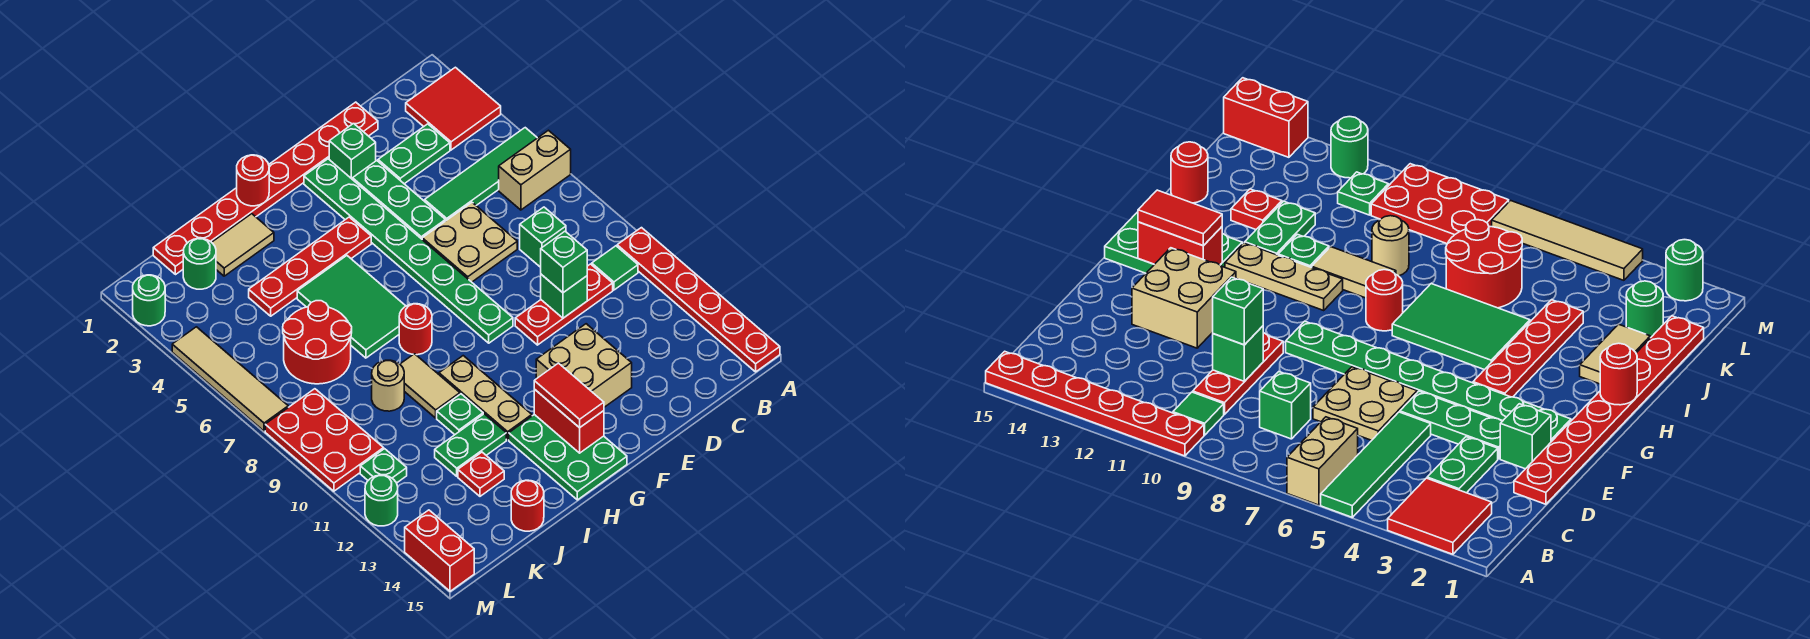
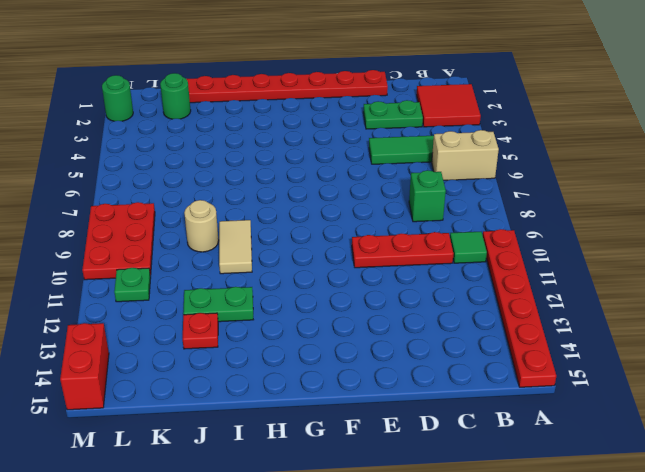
none -> tan plate D6:E7 level 1
none -> green brick E2 level 1
none -> green plate E3:E5 level 1
none -> tan brick E12:F13 level 1

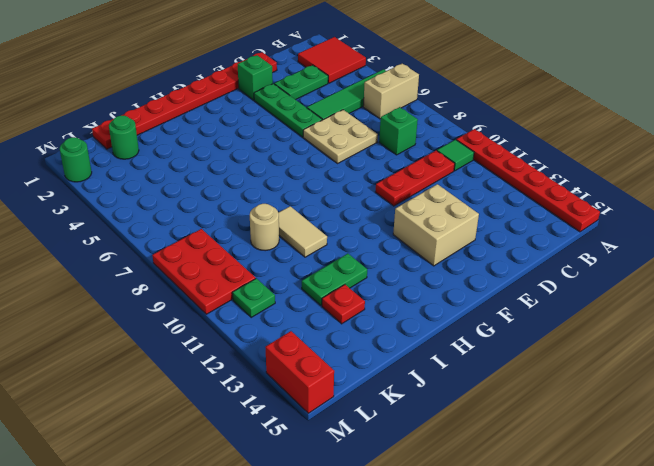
none -> green plate F2:F9 level 1
none -> red plate G4:J4 level 1
none -> green plate G13:H15 level 1
none -> green tile H5:I7 level 1

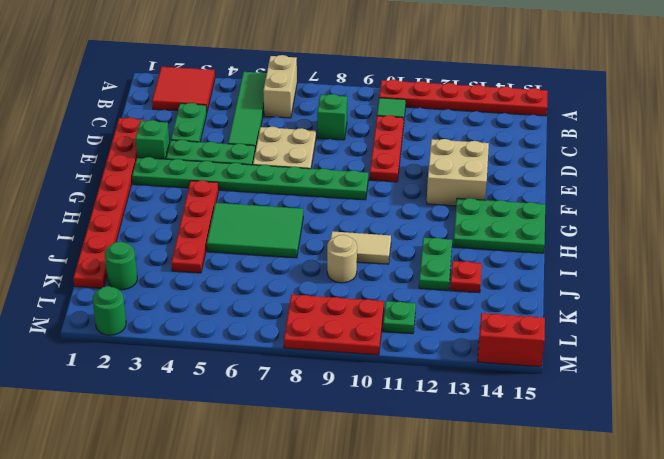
none -> red round brick H8 level 1
none -> tan plate H10:H12 level 1
none -> tan tile I2:J2 level 1
none -> green plate I11 level 1

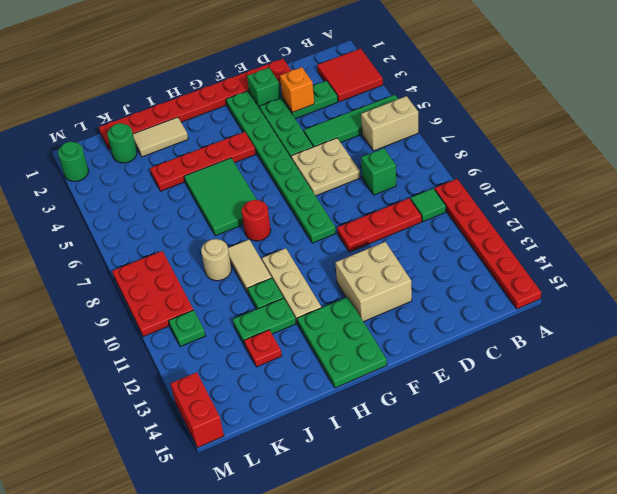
orange brick D3 level 2 -> none
none -> red round brick J6:K7 level 1
none -> red round brick J15 level 1
none -> tan tile M4:M7 level 1
none -> green round brick M12 level 1

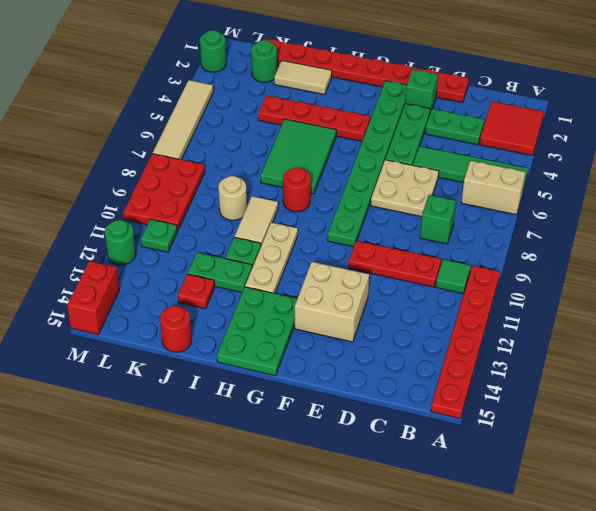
none -> red round brick J6:K7 level 1
none -> green brick D10 level 2
none -> red brick G13:G14 level 2
none -> red round brick H1 level 2

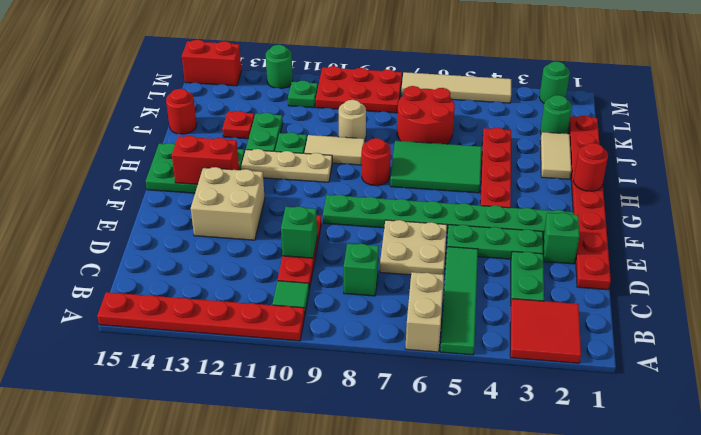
none -> green brick D10 level 3
none -> red tile G13:G14 level 3

